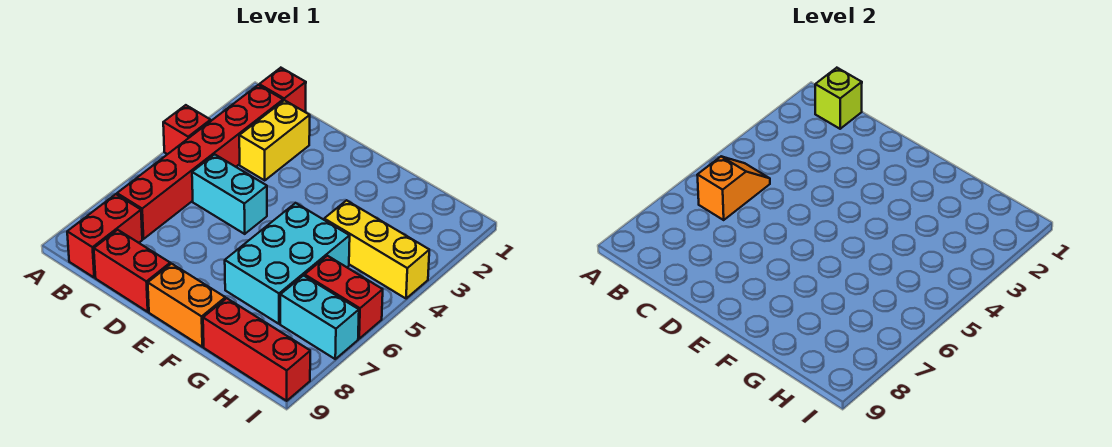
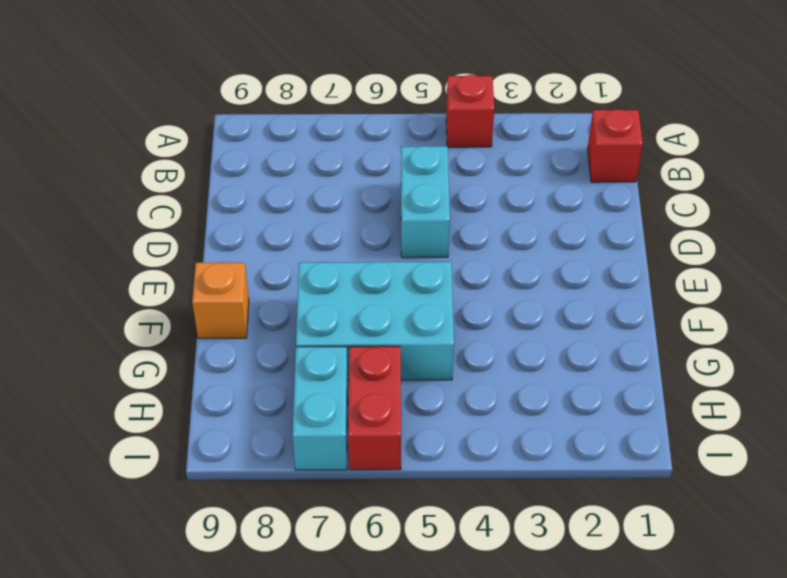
orange brick F9 level 1 -> orange brick E9:F9 level 1
none -> red brick B2:B7 level 1
none -> red brick B8:B9 level 1
none -> yellow brick C2:C3 level 1

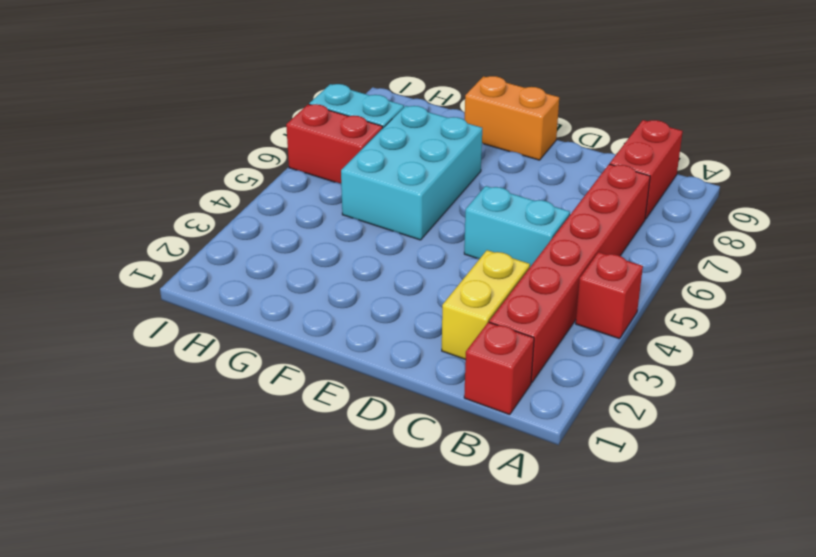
none -> red brick C9:D9 level 1
none -> yellow brick G4:I4 level 1
none -> red brick G9:I9 level 1

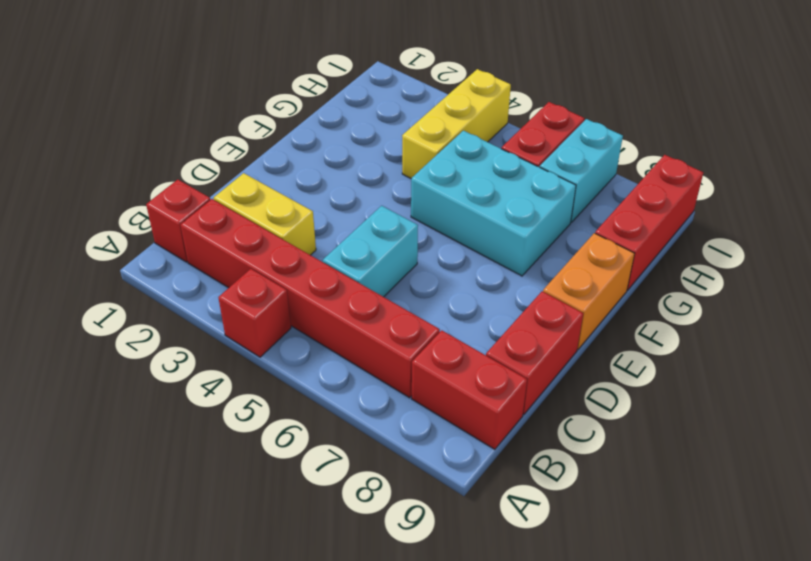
none -> lime brick B1 level 2
none -> orange slope B5:B6 level 2 top 6

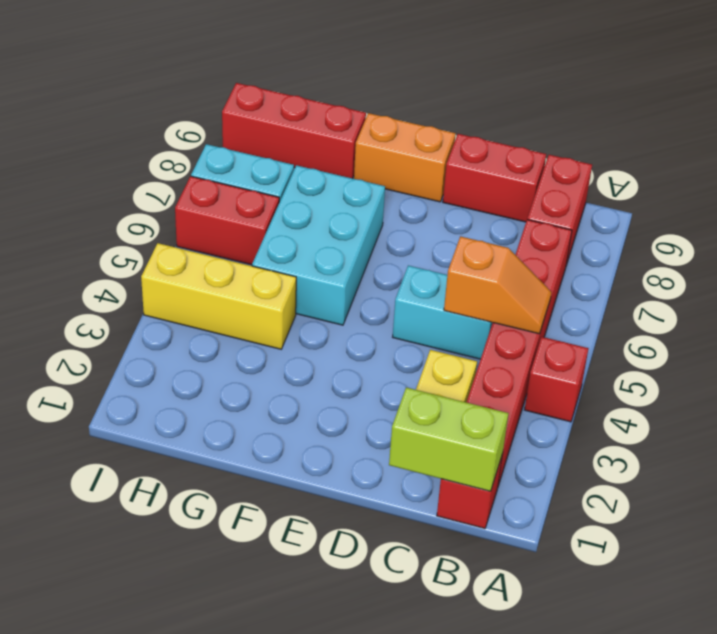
lime brick B1:C1 level 2 -> lime brick B1 level 2
orange slope B5:C5 level 2 top C -> orange slope B5:B6 level 2 top 6

